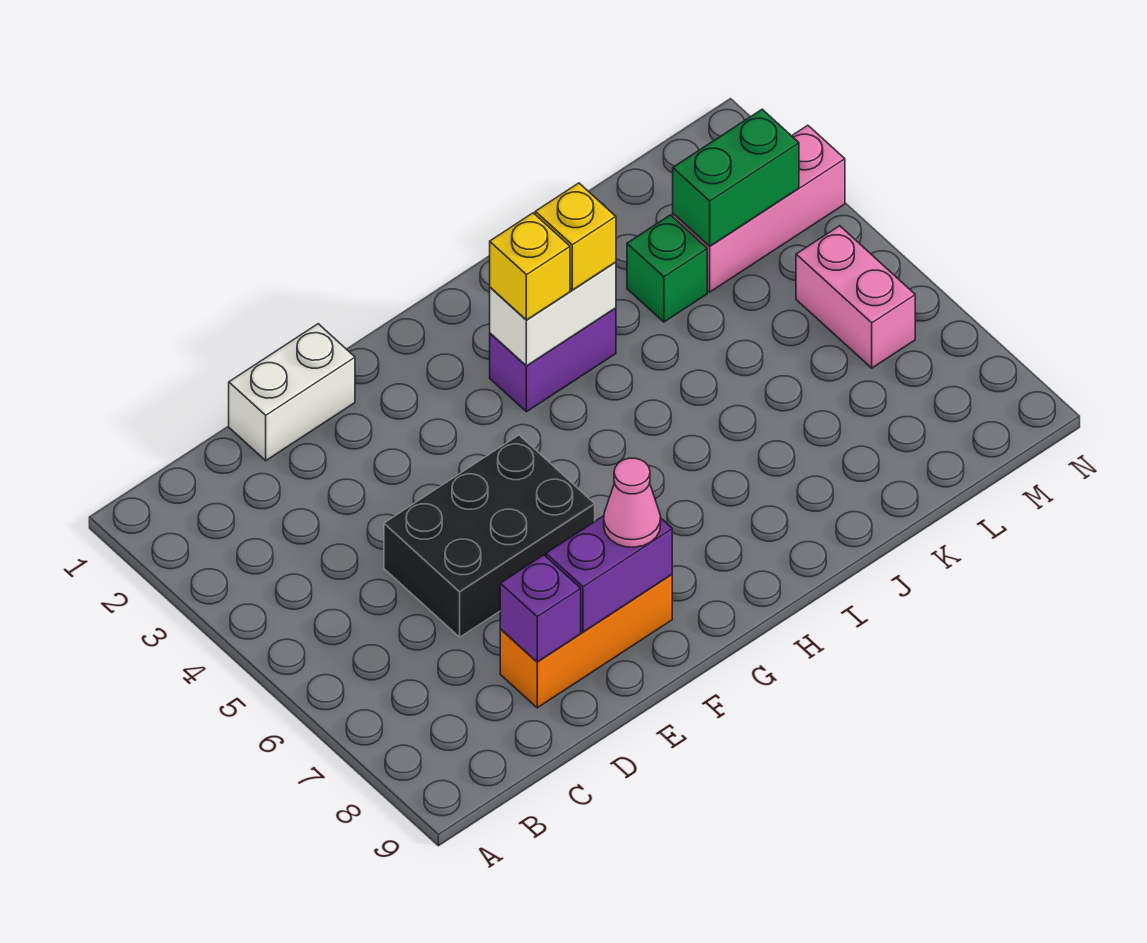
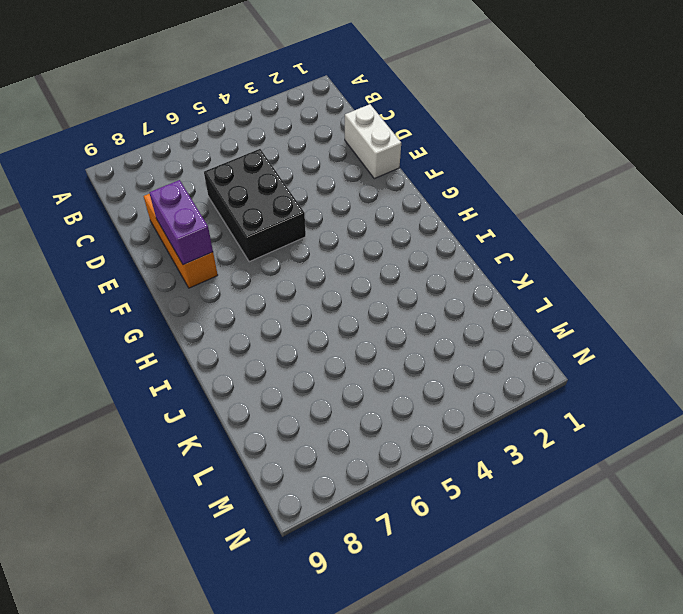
none -> purple brick H3:I3 level 1
none -> green brick K3 level 1
none -> pink brick L3:N3 level 1

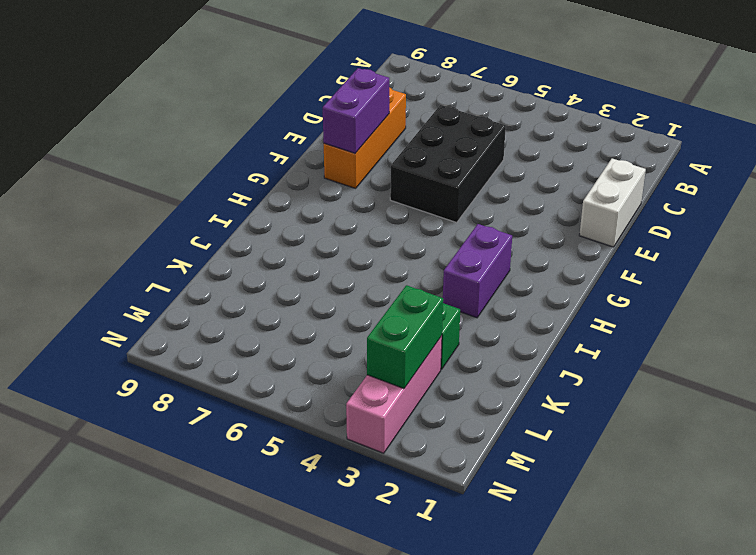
none -> pink brick M5:M6 level 1
none -> purple brick D8 level 2
none -> white brick H3:I3 level 2

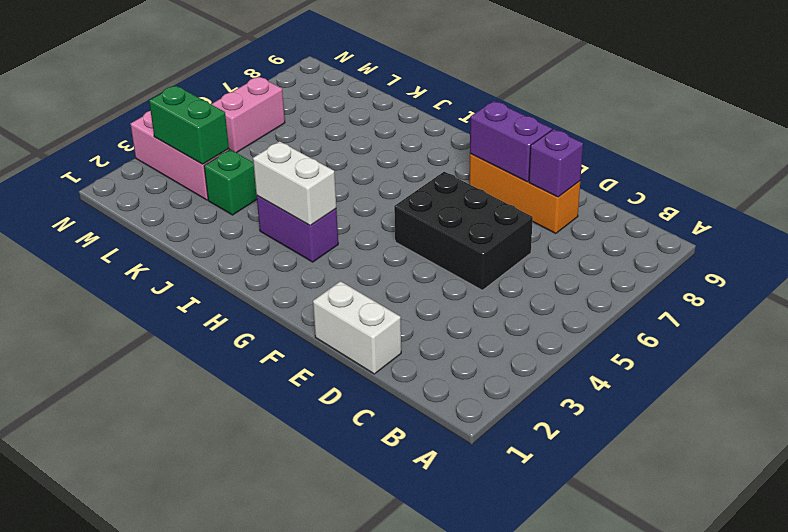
none -> pink cone F8 level 3
none -> yellow brick H3 level 3
none -> yellow brick I3 level 3

